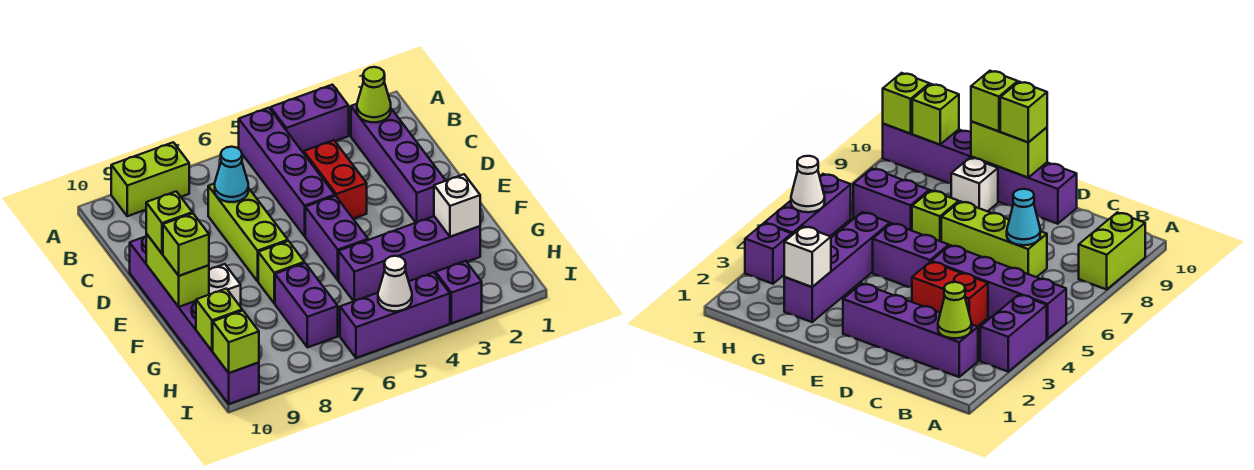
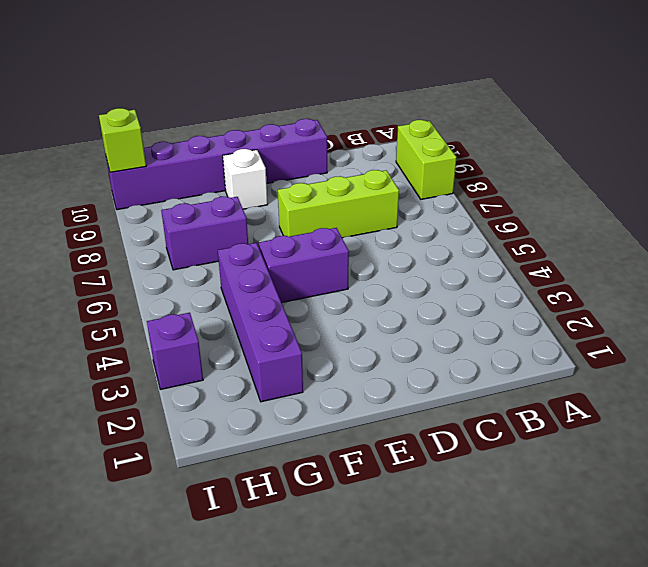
none -> purple brick A3:A4 level 1
none -> purple brick A5:D5 level 1
none -> purple brick B2:E2 level 1

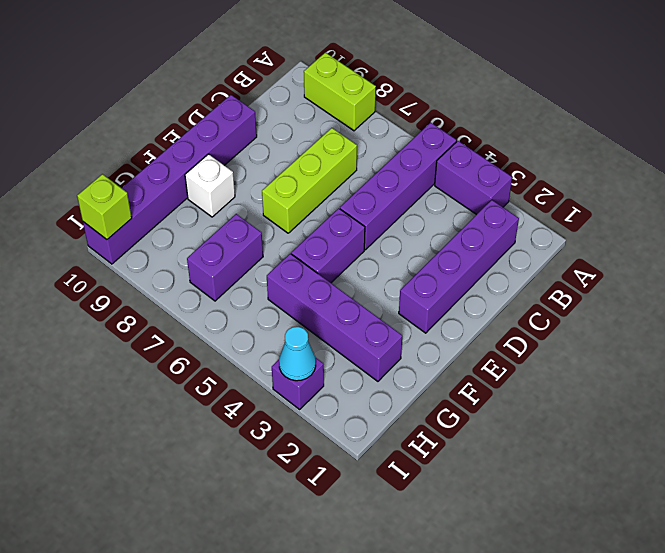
cyan cone I3 level 2 -> cyan cone C7 level 2
none -> red brick C4:D4 level 1
none -> lime brick F7 level 1
none -> purple brick I4:I6 level 1

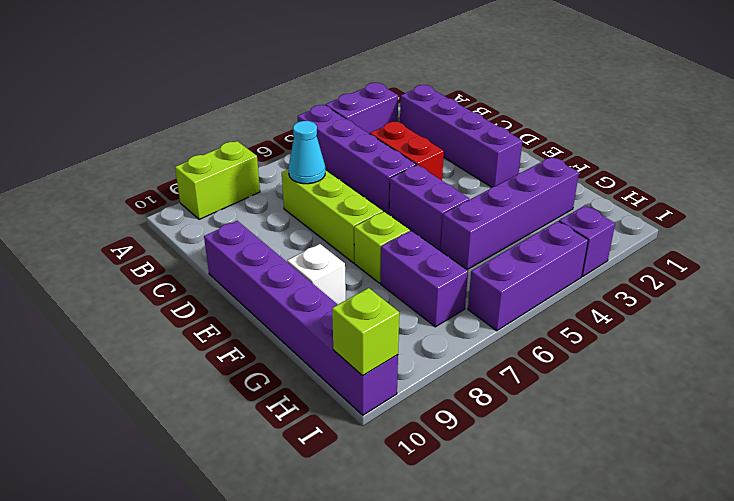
none -> lime cone B2 level 2
none -> lime brick E10:F10 level 2
none -> white brick G2 level 2

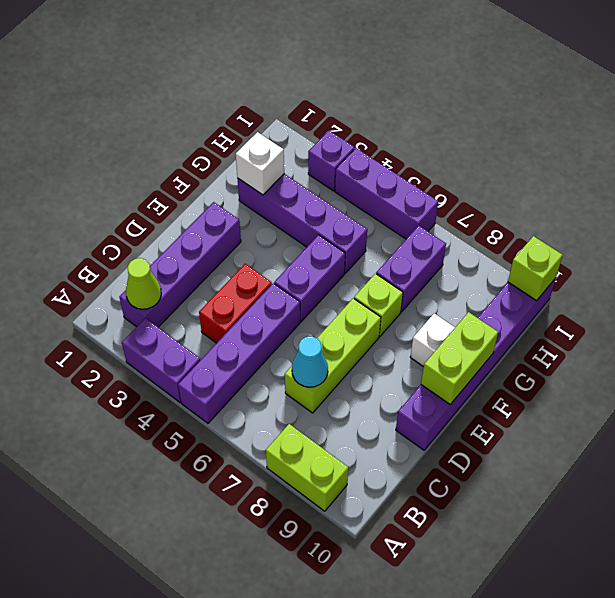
none -> lime brick H10 level 2
none -> white cone I5 level 2
none -> lime brick E10 level 3

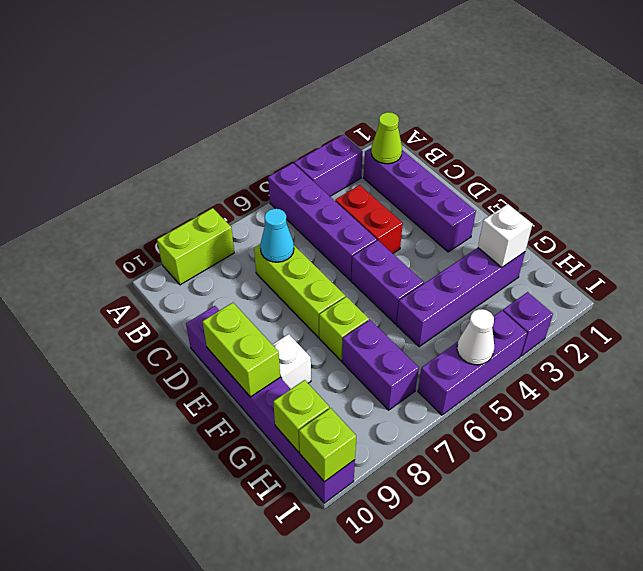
none -> lime brick E10 level 3
none -> lime brick F10 level 3

